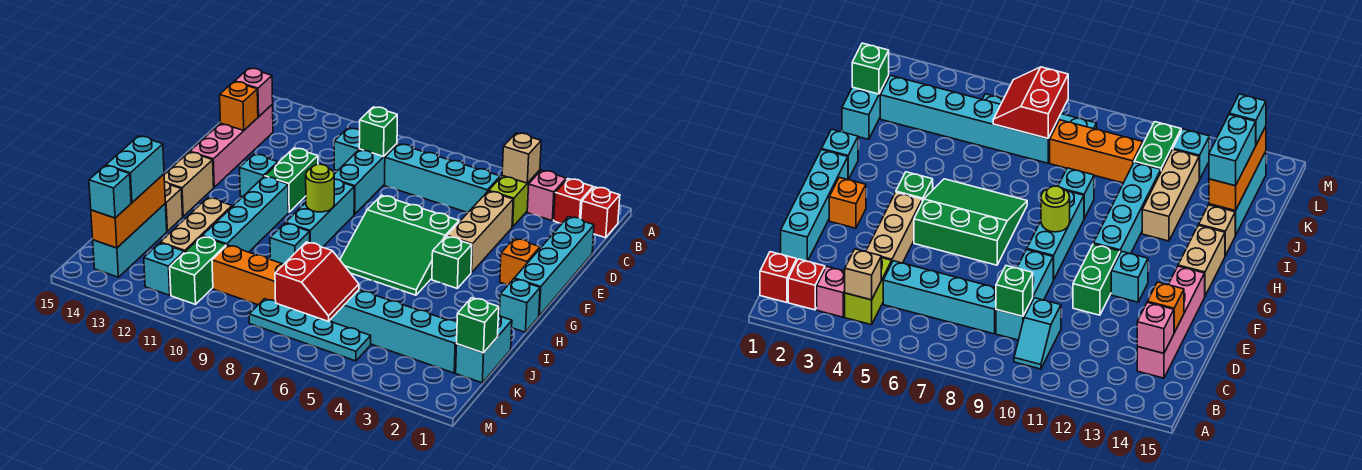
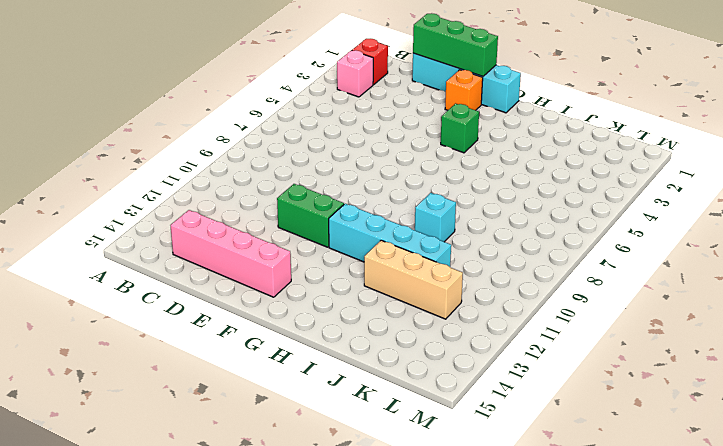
green brick D1:F1 level 2 -> none
none -> red brick B1 level 1
none -> lime brick B4:C4 level 1
none -> cyan slope B10:C10 level 1 top C
none -> cyan brick C5:C8 level 1

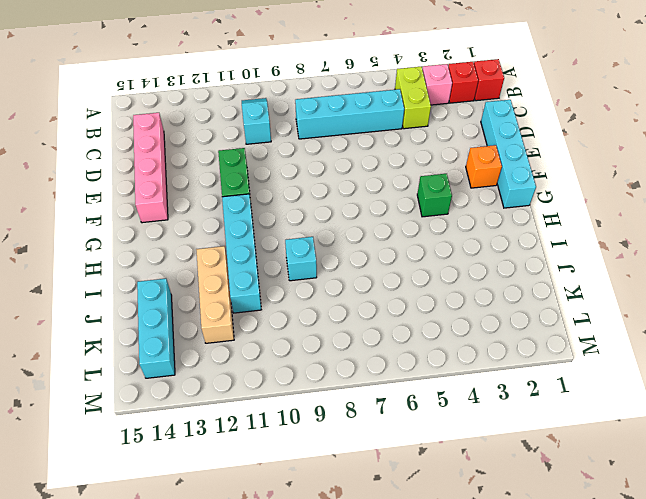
none -> cyan brick C9:E9 level 1
none -> tan brick D4:F4 level 1
none -> green slope F5:H7 level 1 top F
none -> cyan brick F9:H9 level 1

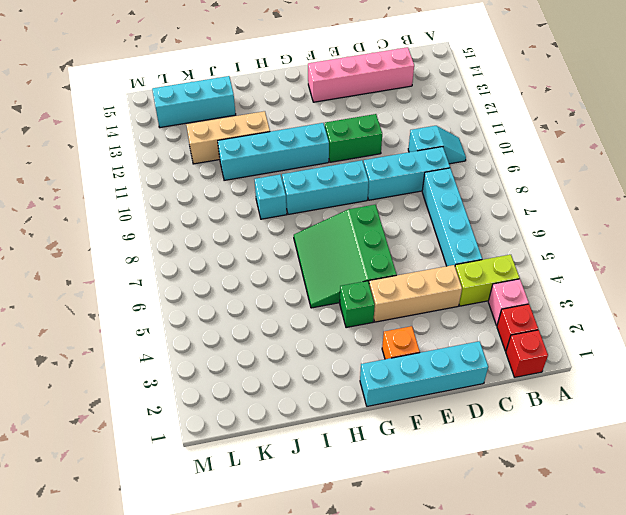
none -> cyan brick F12 level 1
none -> tan brick G14:H14 level 1
none -> cyan brick H1 level 1
none -> tan brick I14 level 1

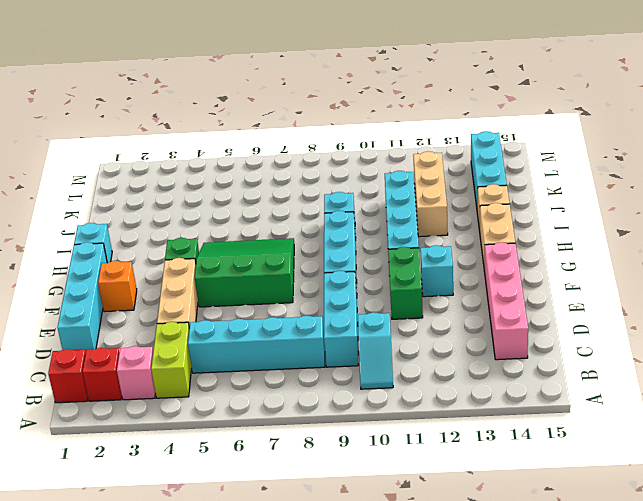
none -> cyan brick J1:K1 level 1
none -> cyan brick K2:K7 level 1
none -> orange brick K8:K10 level 1
none -> green brick K11:L11 level 1

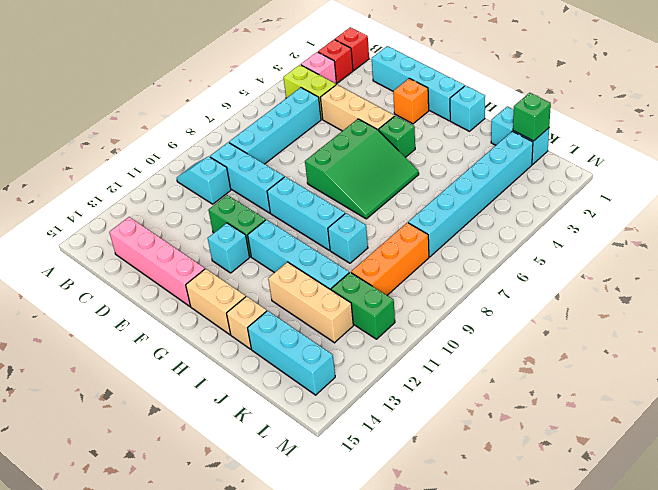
none -> cyan plate L5:L8 level 1
none -> cyan brick L12 level 1
none -> tan brick B4 level 2
none -> green brick C9 level 2

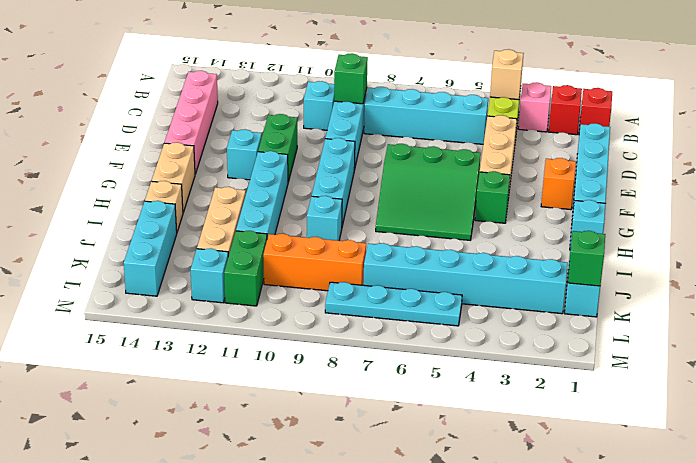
none -> pink brick C14 level 2
none -> orange brick D14 level 2
none -> lime round brick G9 level 2
none -> orange brick J14:L14 level 2

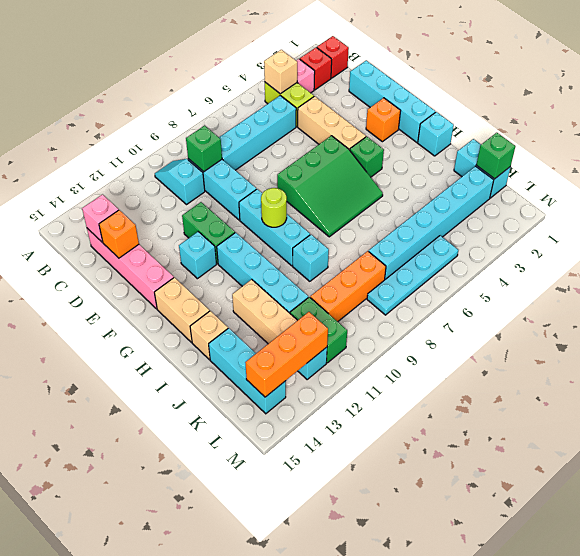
orange brick L12:L14 level 2 -> orange brick J14:L14 level 2
none -> red slope K6:L7 level 2 top 7
none -> cyan brick J14:K14 level 3
none -> cyan brick L14 level 3

